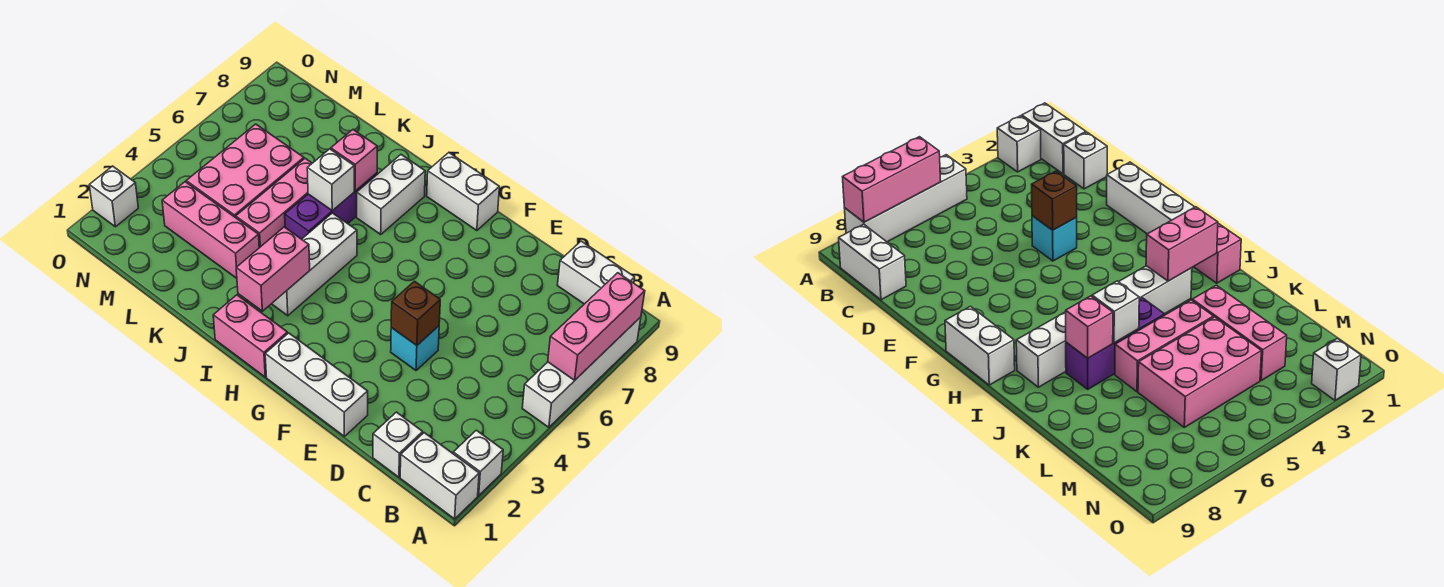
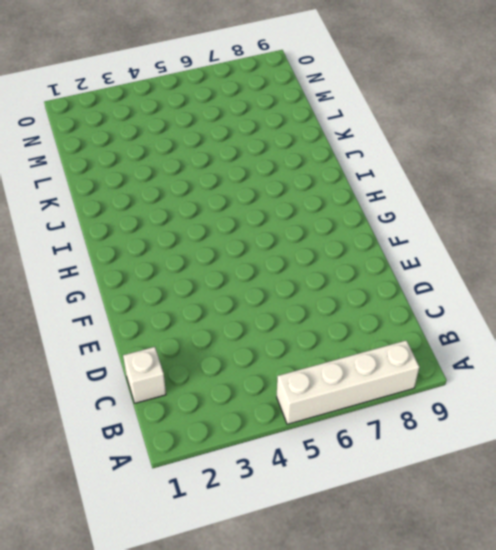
none -> white brick A1:B1 level 1
none -> white brick A2 level 1
none -> white brick B9:C9 level 1

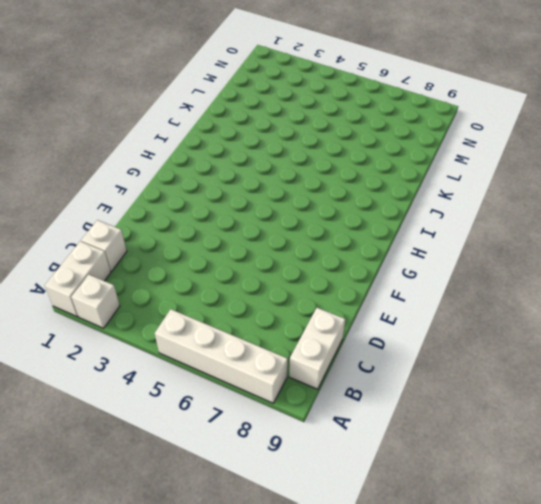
none -> white brick E1:G1 level 1
none -> cyan brick E4 level 1
none -> white brick G9:H9 level 1

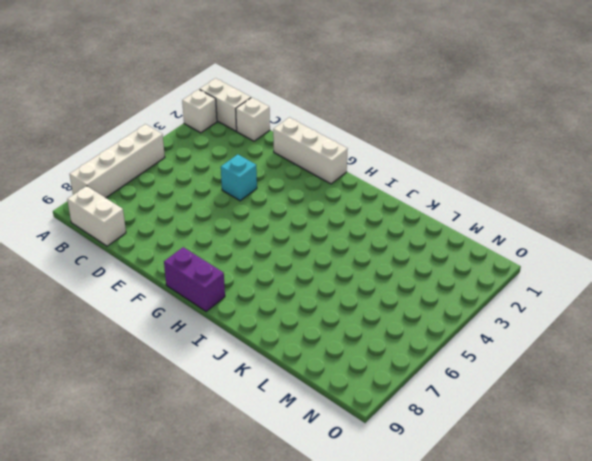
purple brick G9:H9 level 1 -> white brick G9:H9 level 1
none -> pink brick H1:I1 level 1
none -> white brick I3:I5 level 1
none -> white brick I7:I8 level 1

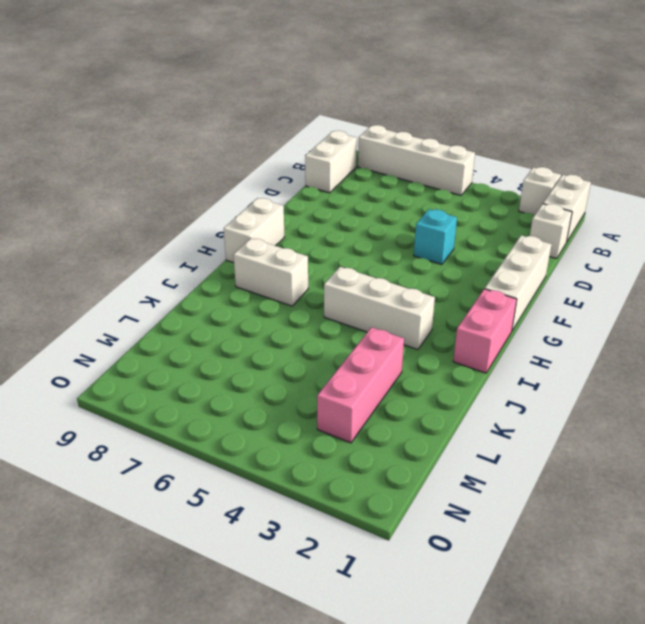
none -> purple brick J5:J7 level 1
none -> pink brick K4:K6 level 1
none -> pink brick L4:M6 level 1

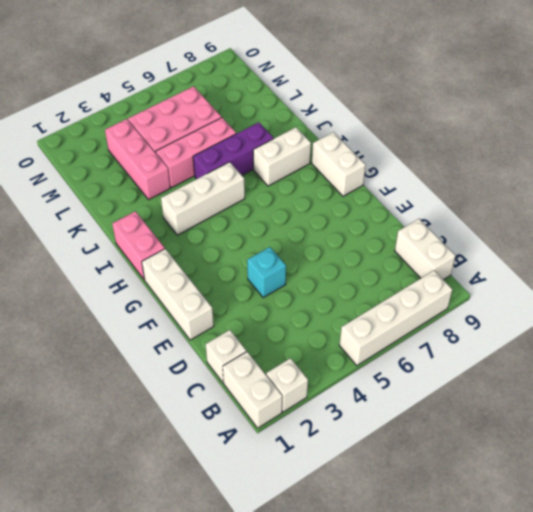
none -> white brick O2 level 1
none -> pink brick A6:A8 level 2
none -> brown brick E4 level 2

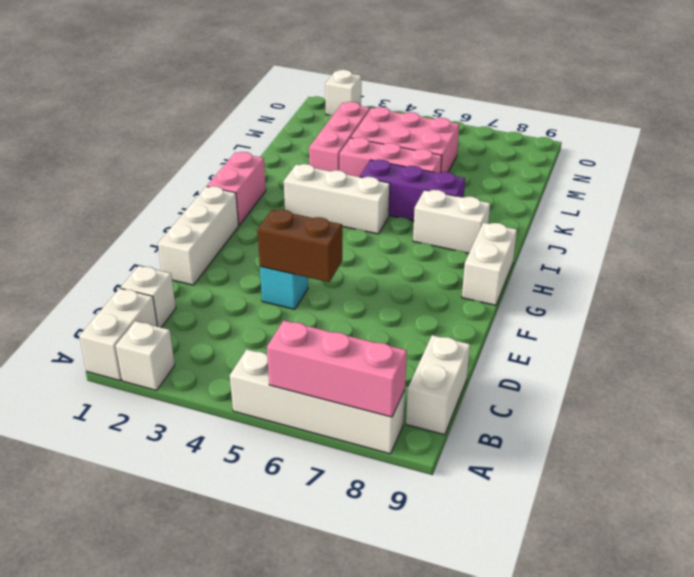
brown brick E4:E5 level 2 -> brown brick E4 level 2
none -> pink brick I2:I3 level 2
none -> white brick J6 level 2
none -> pink brick J7 level 2

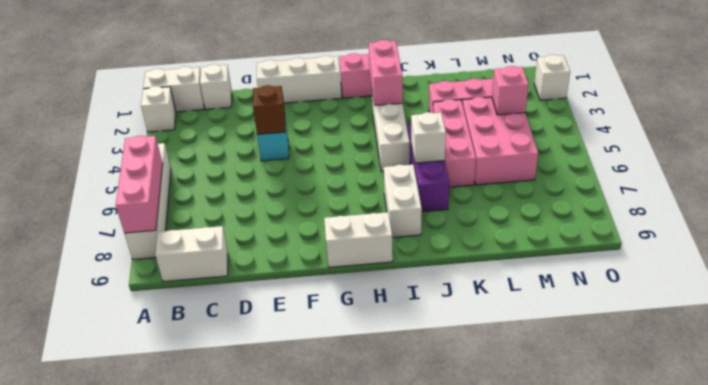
pink brick M4 level 2 -> pink brick J7 level 2

